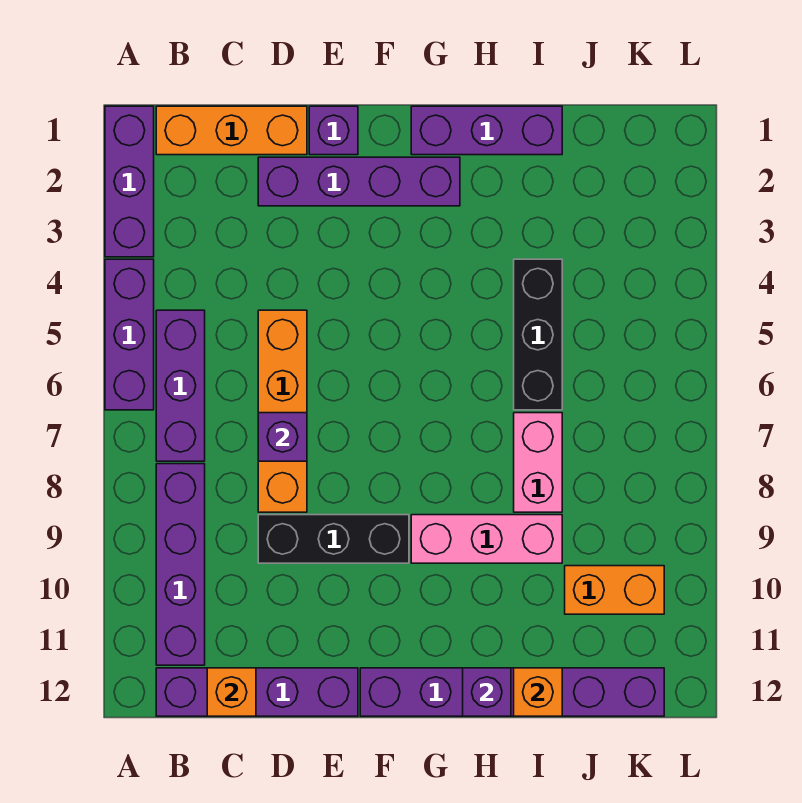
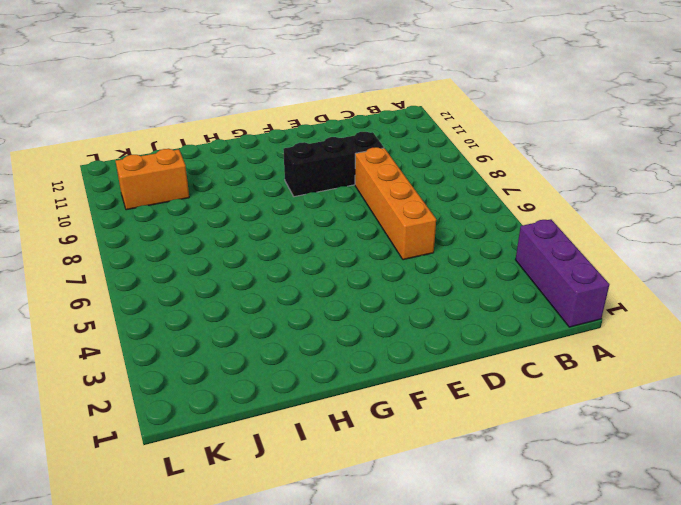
none -> purple brick A4:A6 level 1
none -> orange brick B1:D1 level 1
none -> purple brick B5:B7 level 1

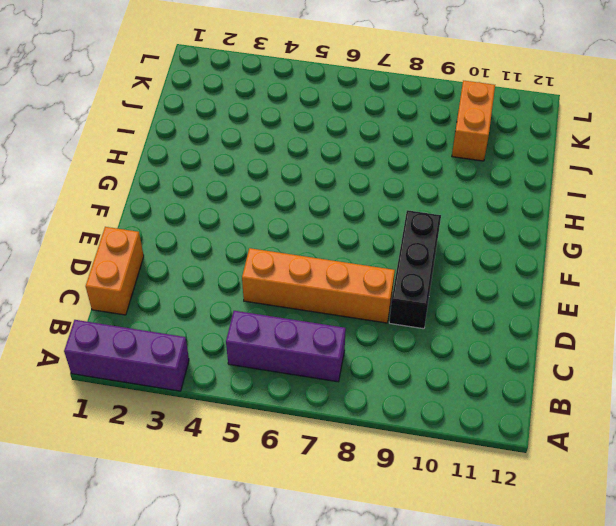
orange brick C1:D1 level 1 -> orange brick B1:D1 level 1
none -> purple brick A4:A6 level 1
none -> purple brick B8:B11 level 1
none -> purple brick B12:E12 level 1

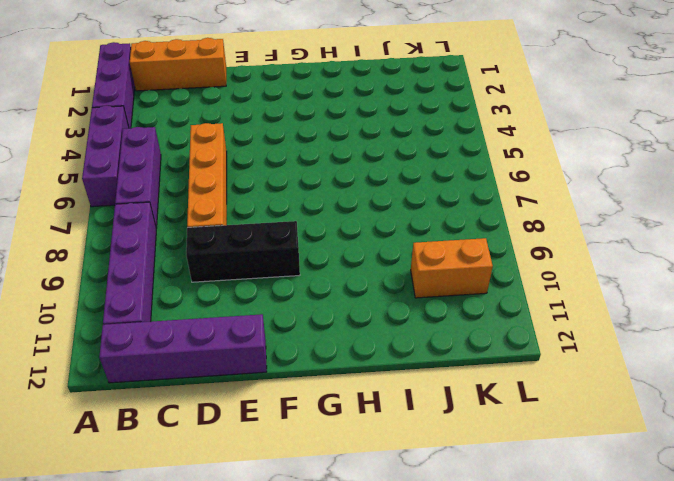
none -> purple brick D2:G2 level 1
none -> purple brick E1 level 1
none -> purple brick F12:K12 level 1

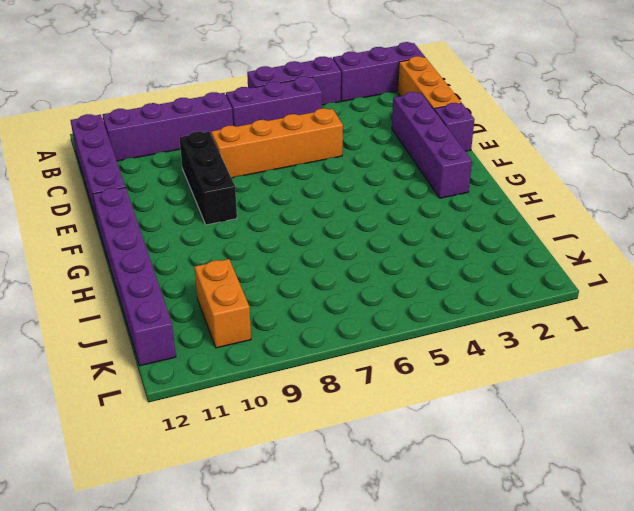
none -> purple brick G1:I1 level 1
none -> pink brick G9:I9 level 1
none -> black brick I4:I6 level 1

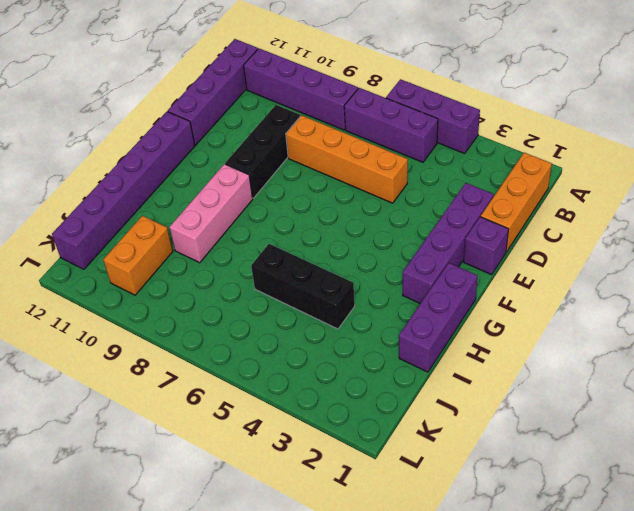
none -> purple brick A1:A3 level 1
none -> pink brick I7:I8 level 1
none -> orange brick C12 level 2

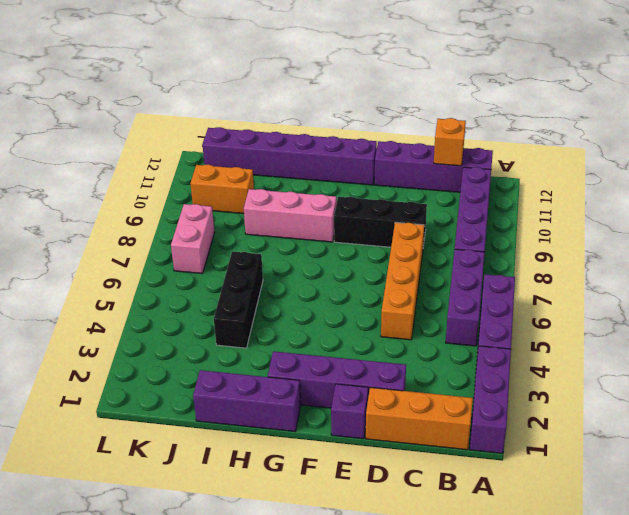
pink brick K7:K8 level 1 -> pink brick I7:I8 level 1
none -> purple brick D7 level 2
none -> purple brick H12 level 2
none -> orange brick I12 level 2

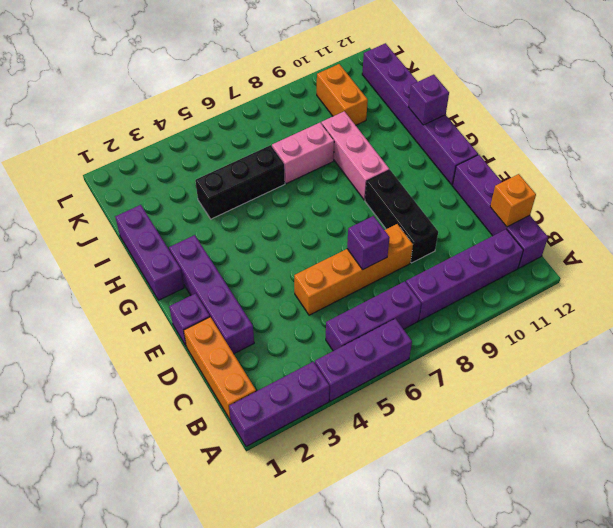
none -> orange brick I12 level 2

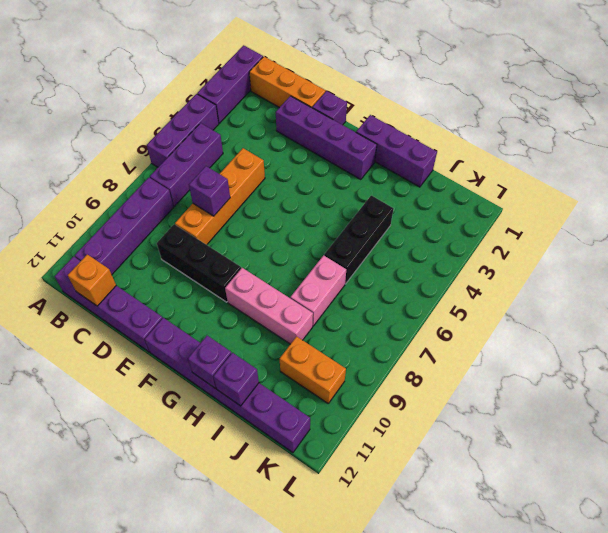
purple brick I12 level 2 -> orange brick I12 level 2

